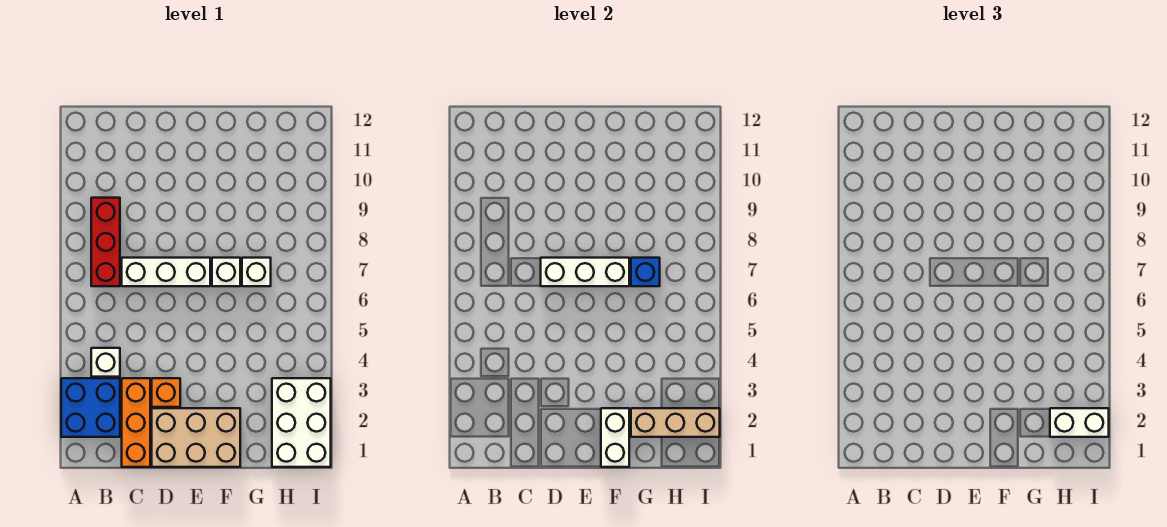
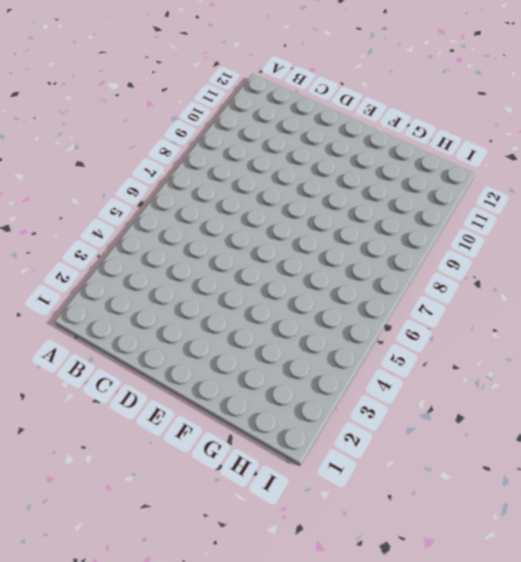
none -> blue brick A2:B3 level 1
none -> white brick B4 level 1
none -> red brick B7:B9 level 1

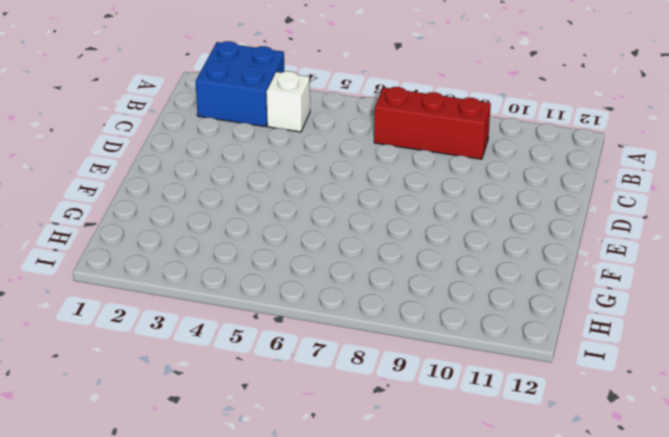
none -> orange brick C1:C3 level 1
none -> white brick C7:E7 level 1
none -> tan brick D1:F2 level 1

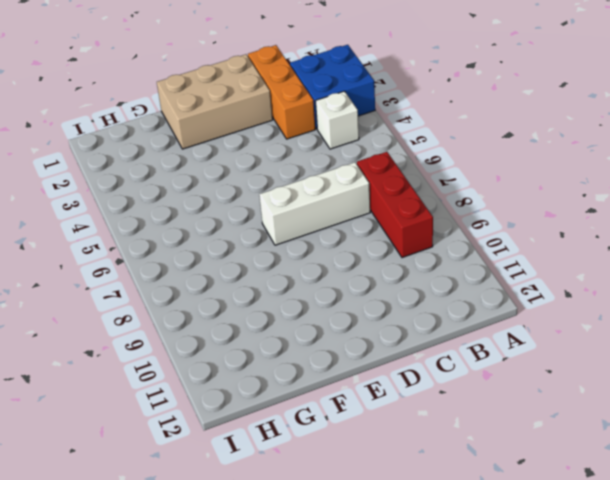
none -> orange brick D3 level 1
none -> white brick F7 level 1
none -> white brick G7 level 1

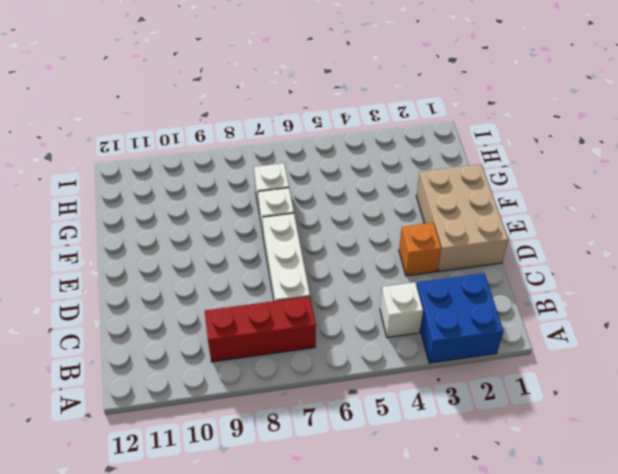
none -> orange brick C1:C3 level 1
none -> white brick H1:I3 level 1
none -> white brick D7:F7 level 2

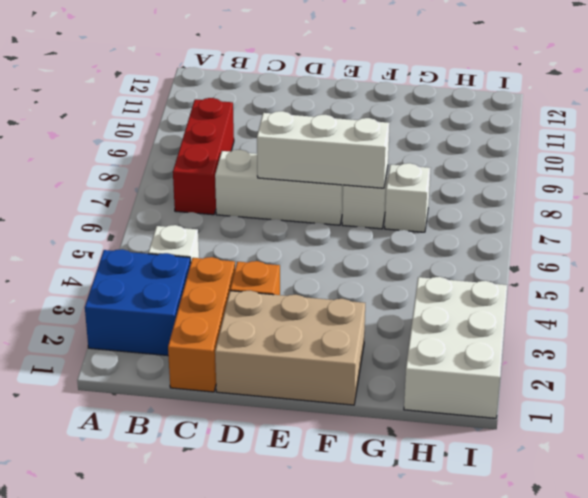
none -> white brick F1:F2 level 2
none -> tan brick G2:I2 level 2
none -> blue brick G7 level 2

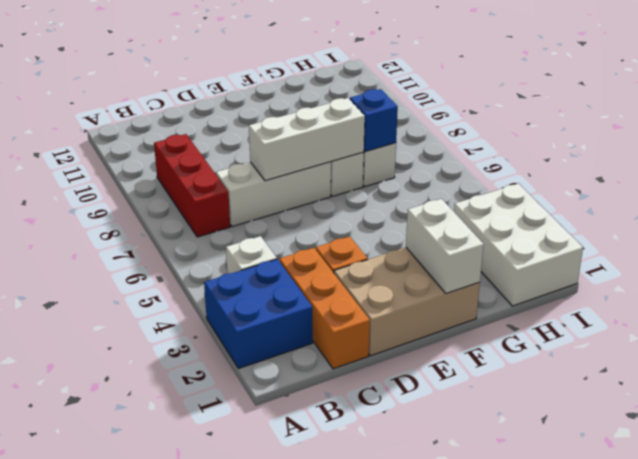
none -> tan brick G2:I2 level 2
none -> white brick H2:I2 level 3

